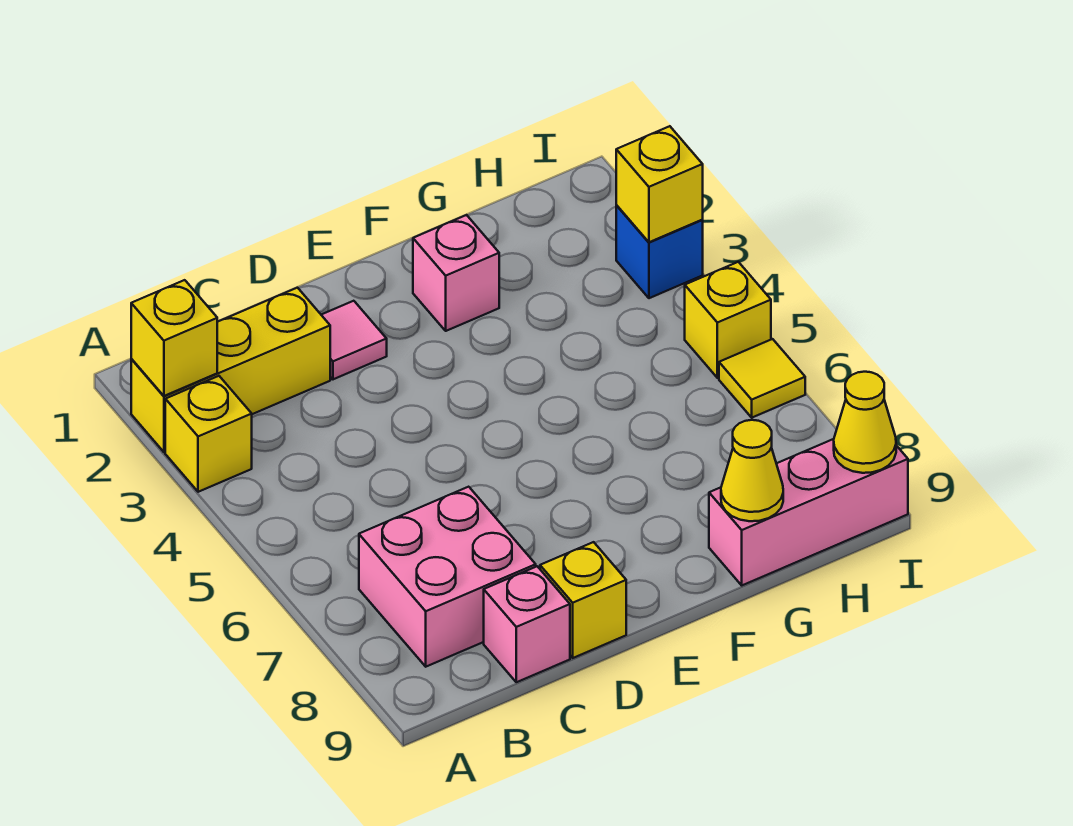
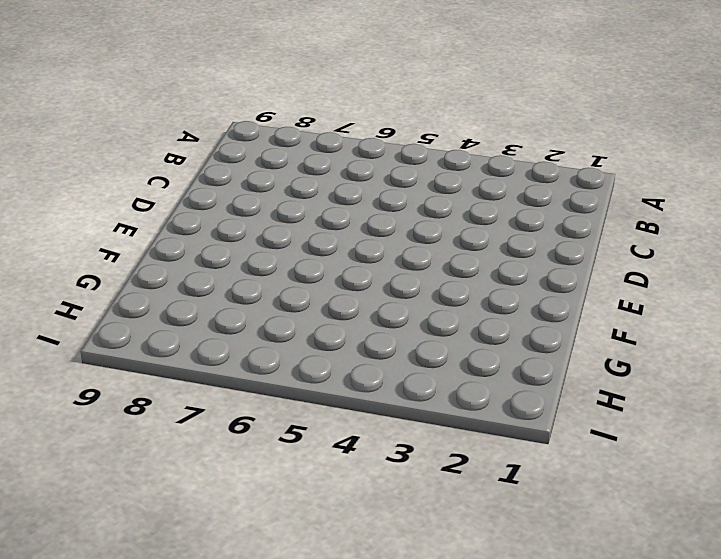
none -> yellow brick A2:C2 level 1
none -> yellow brick A3 level 1
none -> pink brick B7:C8 level 1

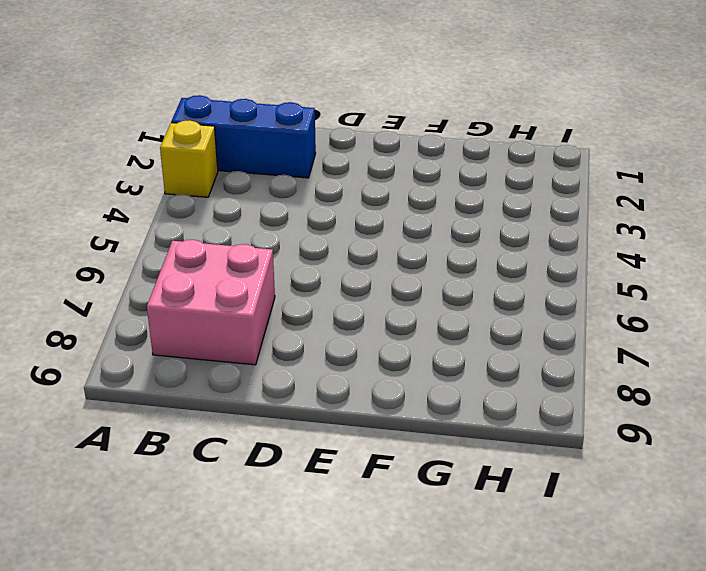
blue brick A2:C2 level 1 -> yellow brick A2:C2 level 1
none -> pink brick C9 level 1
none -> pink tile D2 level 1
none -> yellow brick D9 level 1

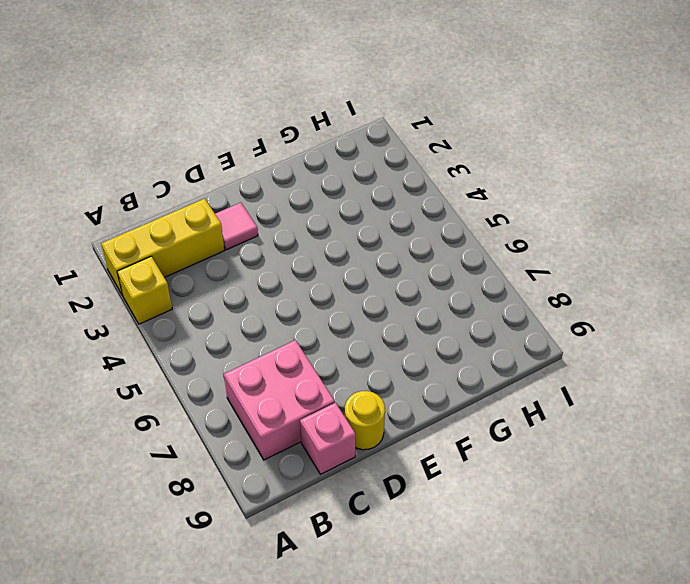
yellow round brick D9 level 1 -> yellow brick D9 level 1
none -> pink brick F2 level 1
none -> pink brick G9:I9 level 1
none -> blue brick I3 level 1

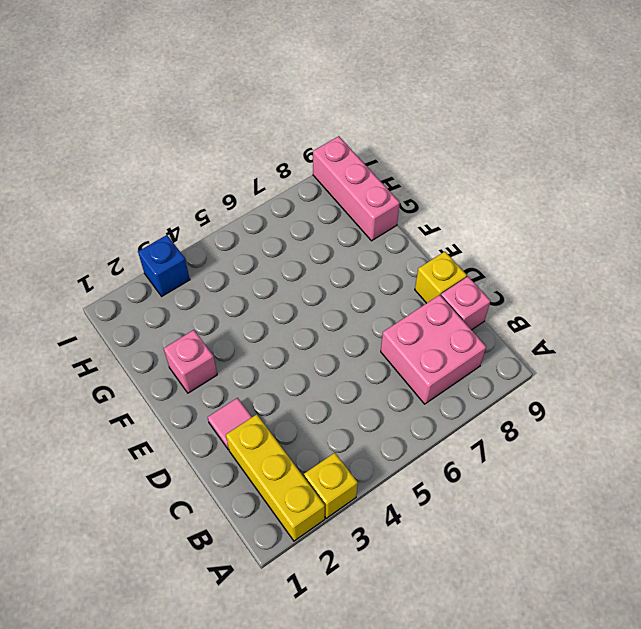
none -> yellow brick I5 level 1
none -> yellow tile I6 level 1
none -> yellow brick A2 level 2

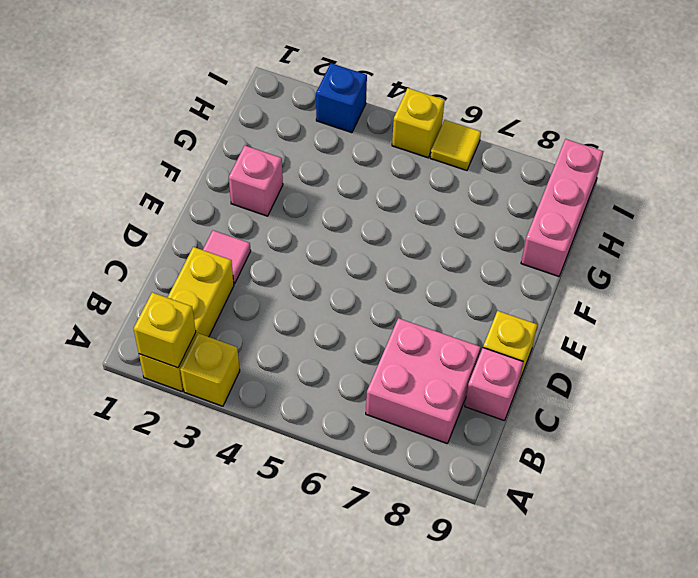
none -> yellow cone G9 level 2
none -> yellow brick I3 level 2
none -> yellow cone I9 level 2

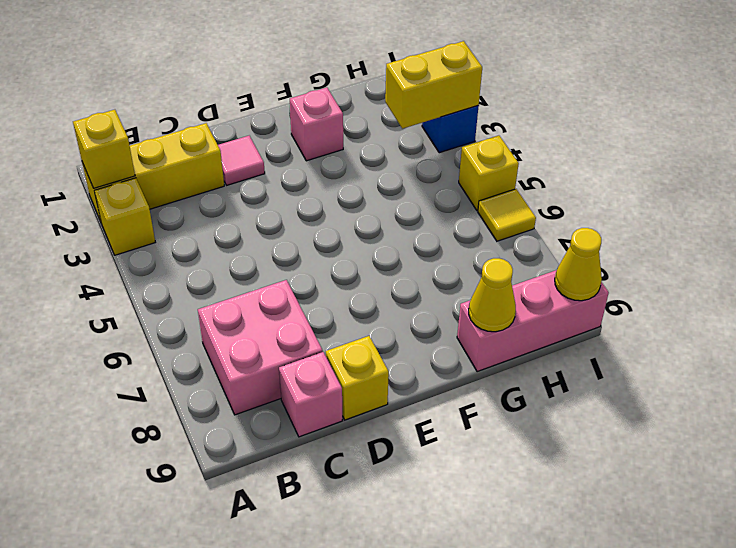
yellow brick H3:I3 level 2 -> yellow brick I3 level 2

